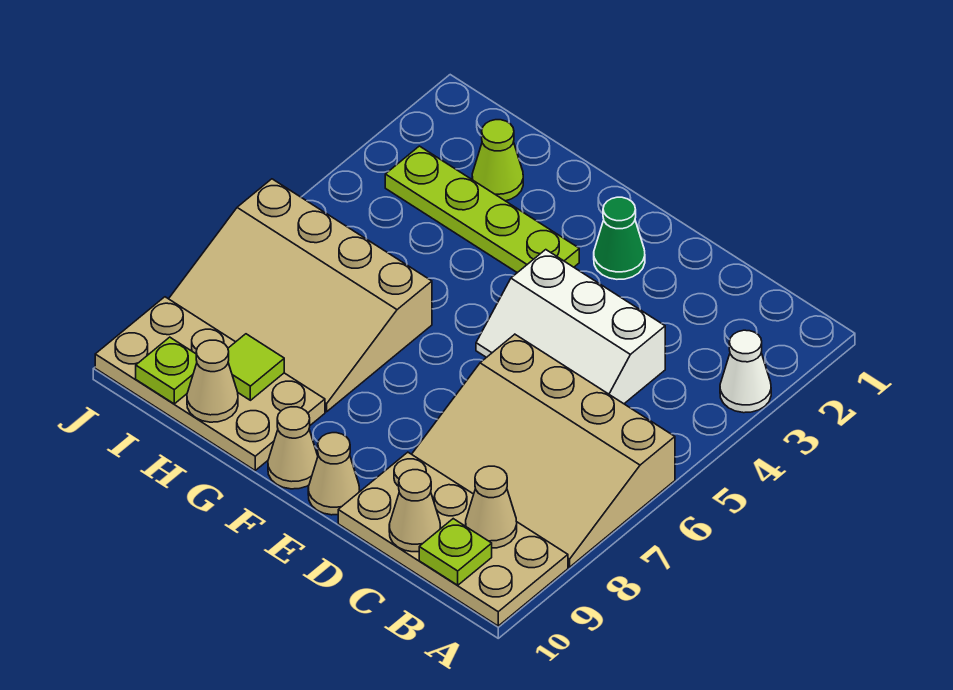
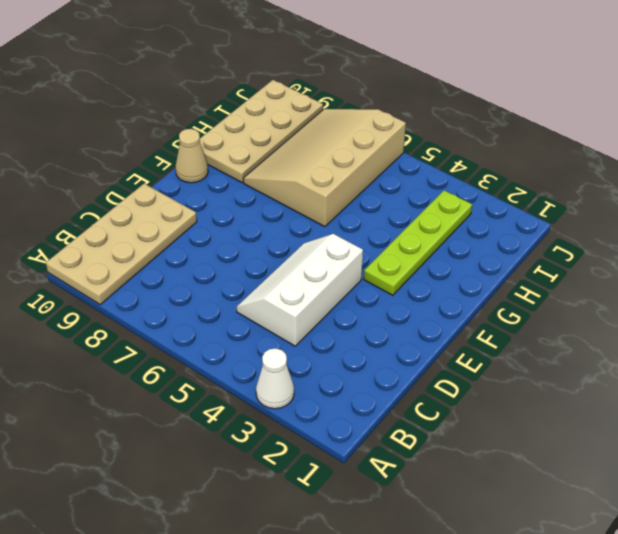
none -> tan slope A6:D8 level 1 top 6
none -> green cone E2 level 1
none -> tan cone E10 level 1

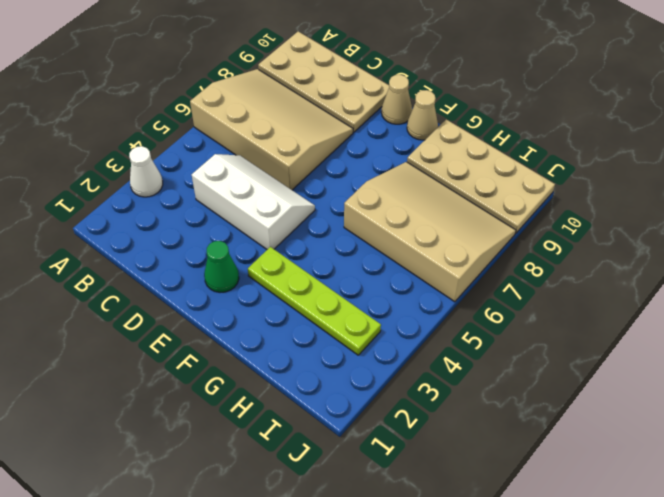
none -> lime cone H2 level 1
none -> tan cone B9 level 2
none -> lime plate B10 level 2

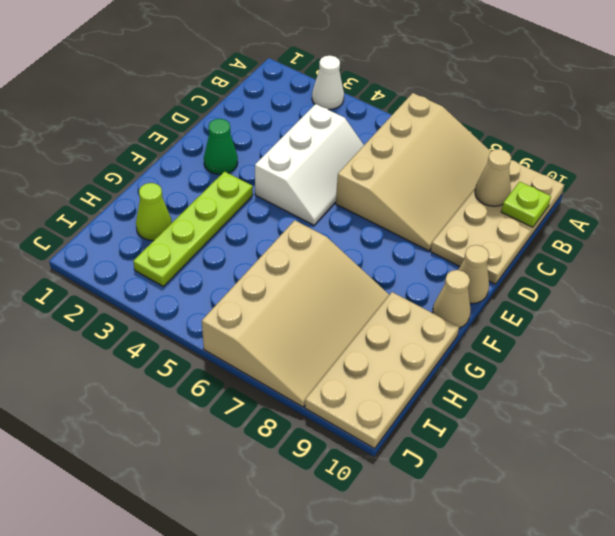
none -> tan cone C10 level 2
none -> lime tile H9 level 2
none -> tan cone H10 level 2

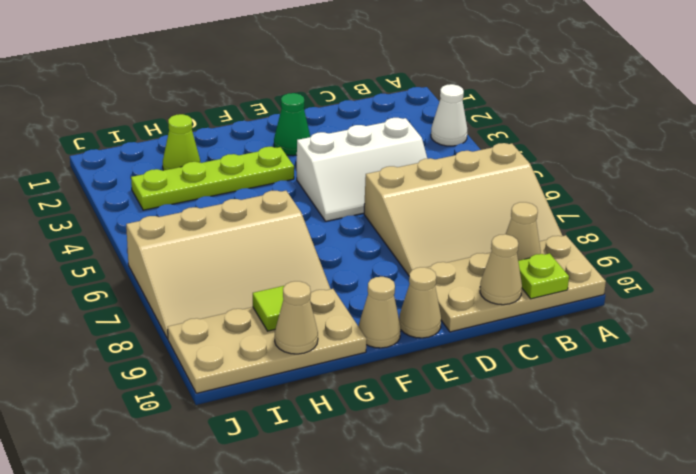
none -> lime plate I10 level 2

